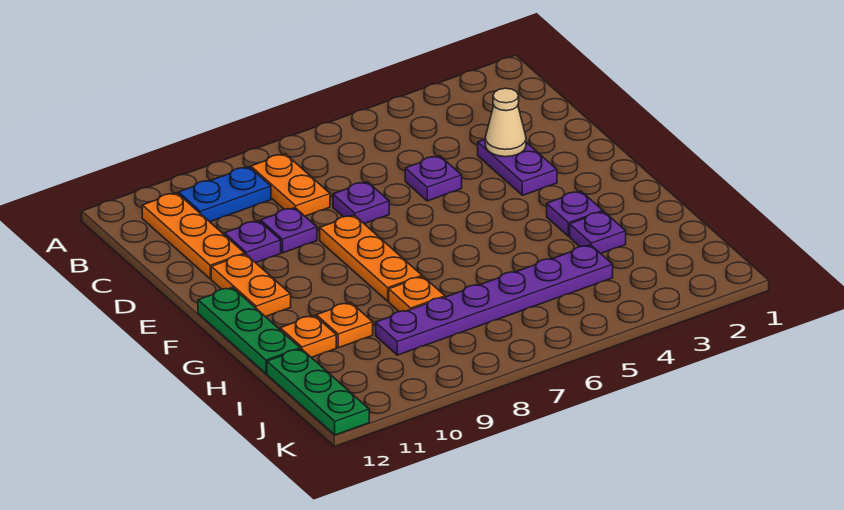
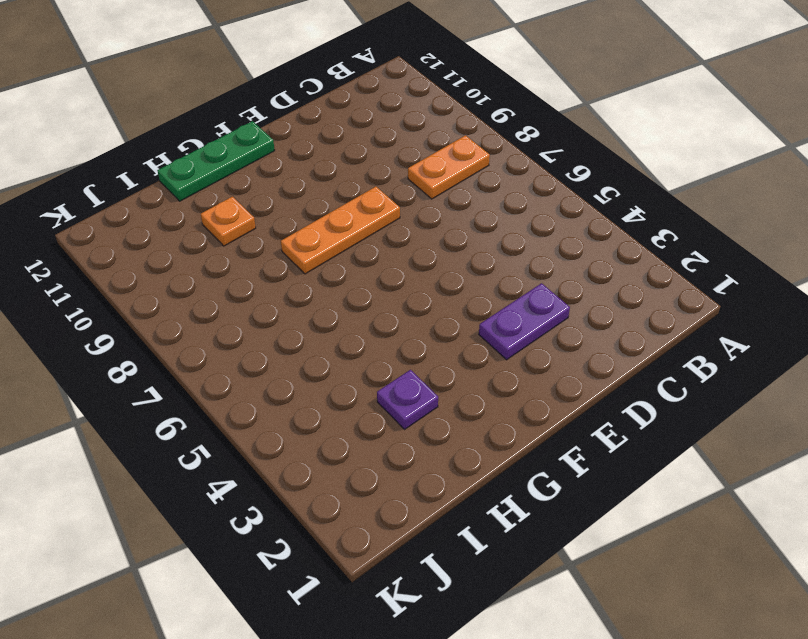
none -> blue plate B9:B10 level 1
none -> orange plate B11:D11 level 1
none -> purple plate D5 level 1

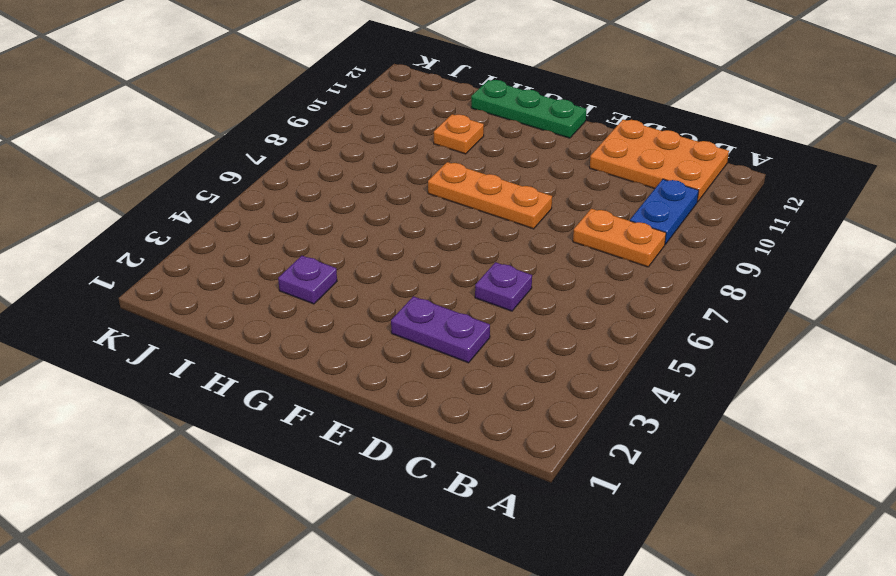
orange plate B11:D12 level 1 -> orange plate B11:D11 level 1
none -> purple plate D7 level 1
none -> purple plate D9 level 1
none -> purple plate D10 level 1

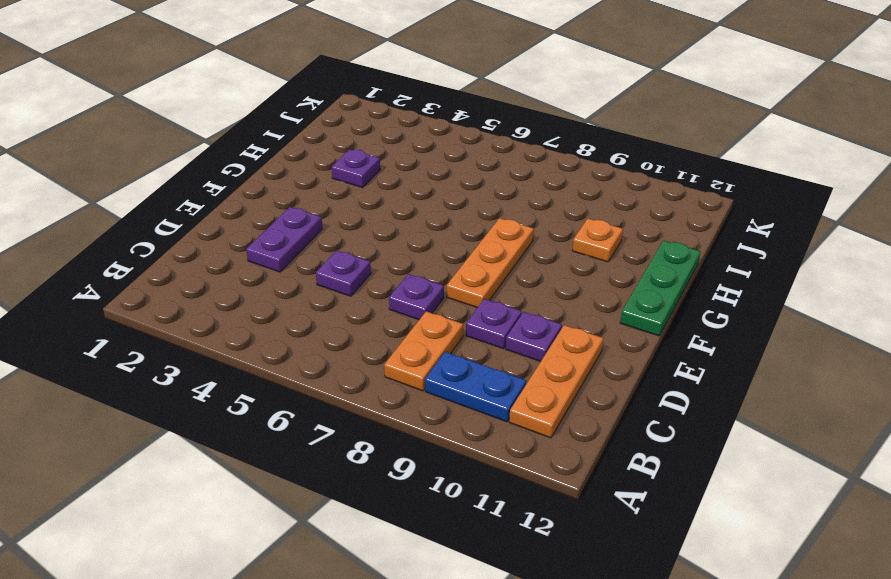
none -> orange plate E11:F11 level 1
none -> purple plate G3 level 1
none -> orange plate H8 level 1

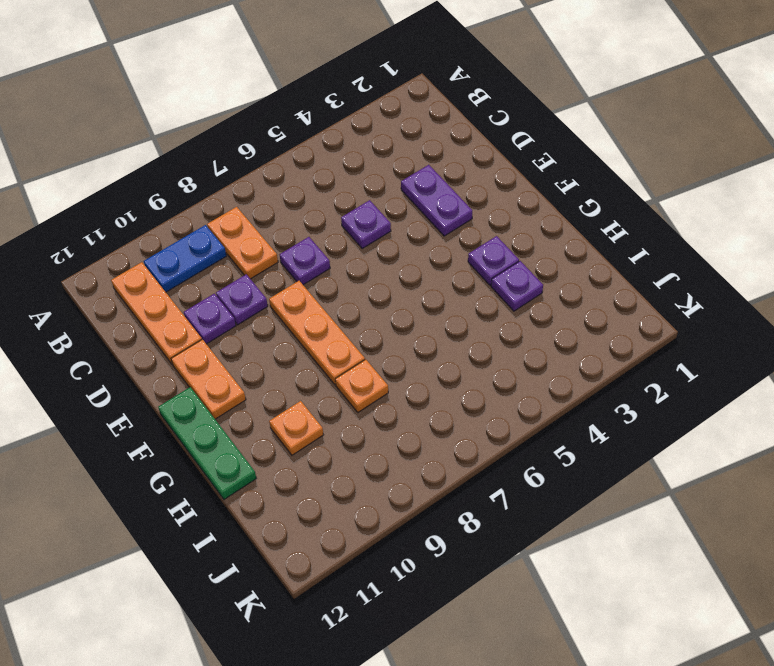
none -> orange plate H11 level 1
none -> purple plate I4:I9 level 1
none -> green plate I12:K12 level 1

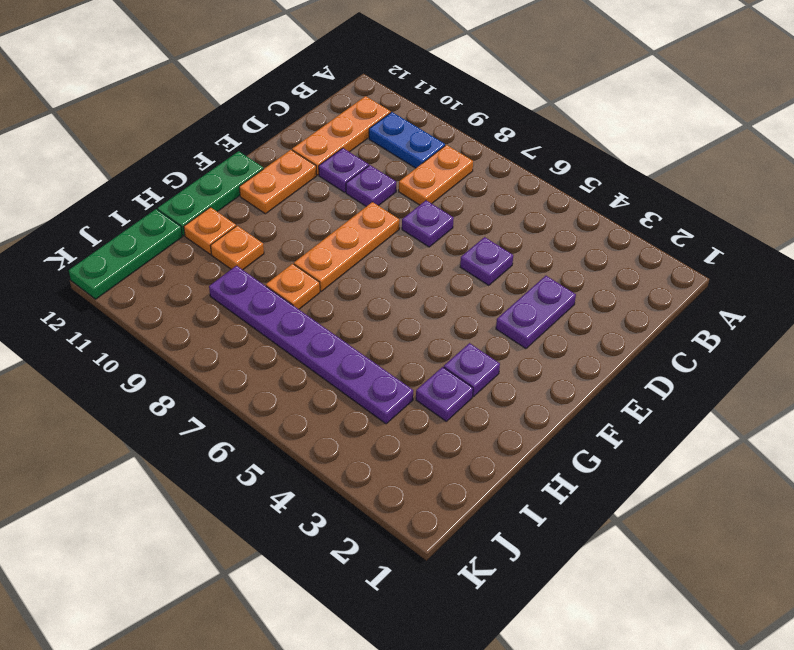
none -> tan cone D3 level 2

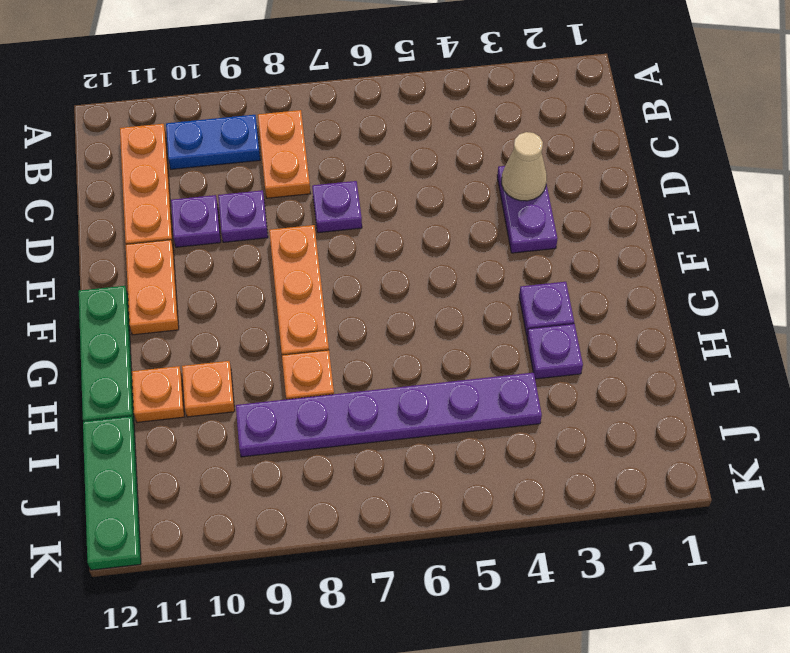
none -> purple plate D5 level 1

